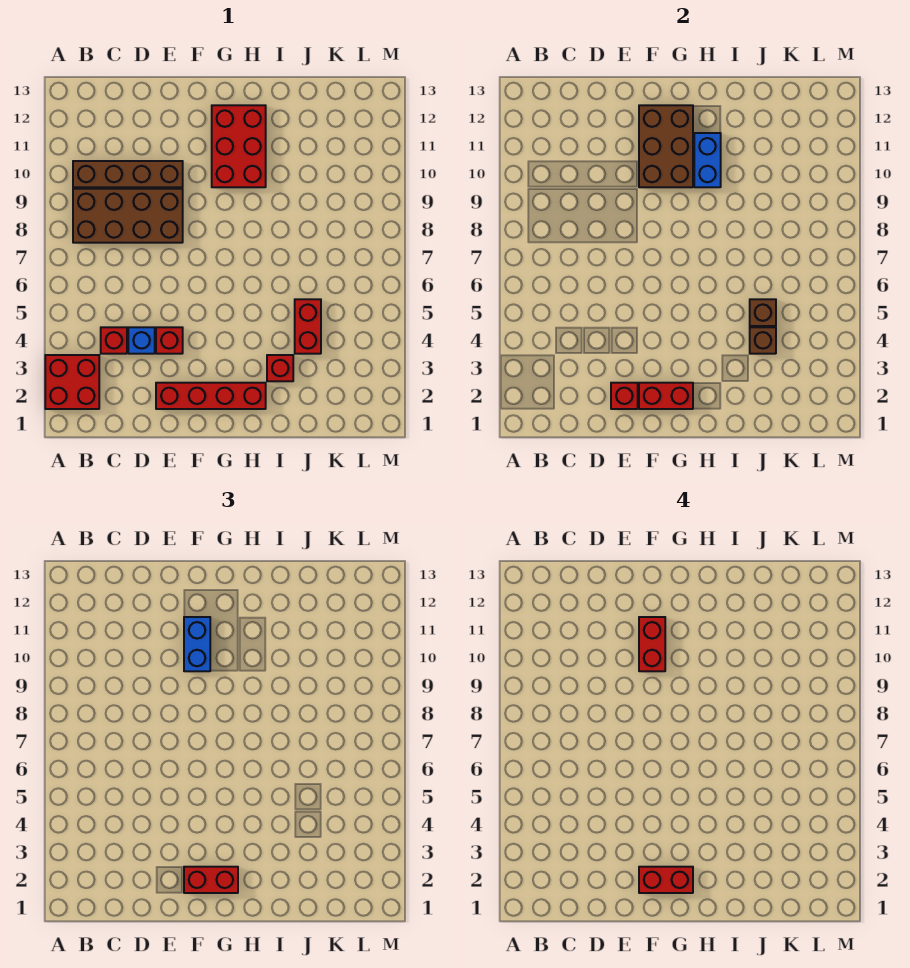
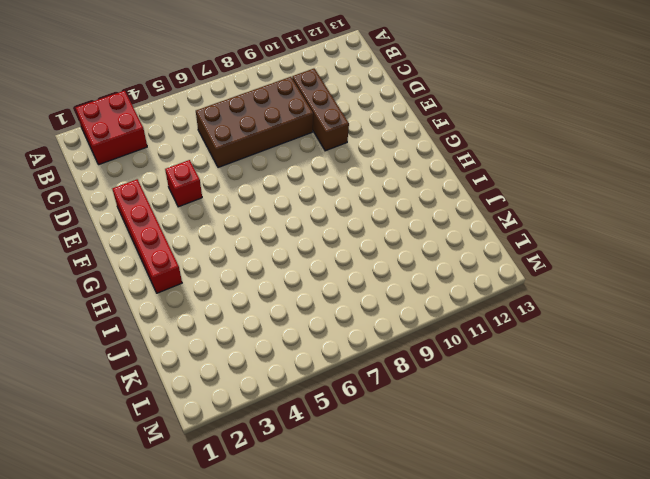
brown brick C6:D9 level 1 -> brown brick B8:E9 level 1
brown brick C10:E10 level 1 -> brown brick B10:E10 level 1
none -> red brick C4 level 1
none -> blue brick D4 level 1
none -> red brick G10:H12 level 1

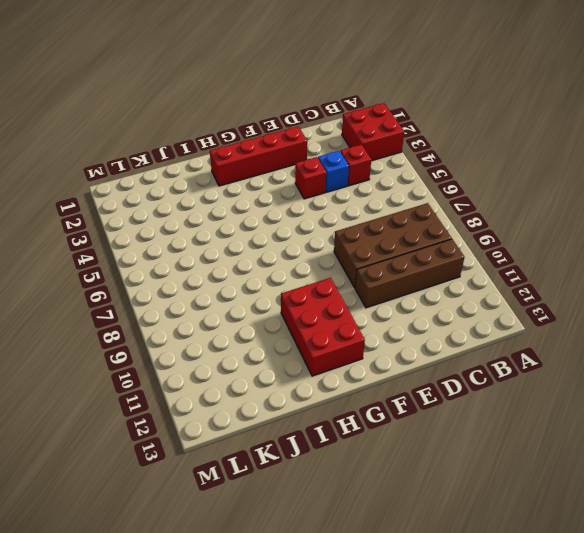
none -> red brick I3 level 1
none -> red brick J4:J5 level 1
none -> red brick E2 level 2

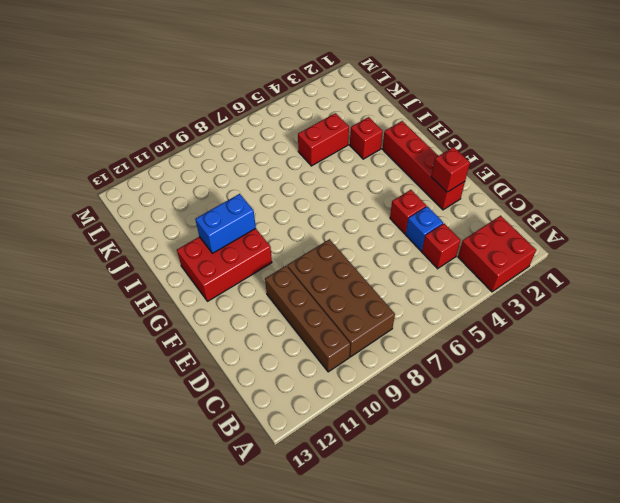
none -> red brick F2:G2 level 2
none -> brown brick F10:G12 level 2
none -> brown brick J4 level 2

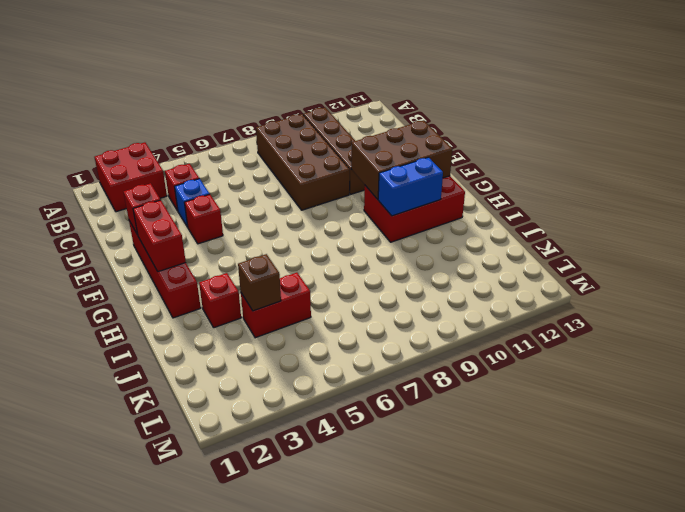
none -> brown brick J5 level 2
none -> red brick F2:G2 level 3
none -> blue brick F10:F11 level 3

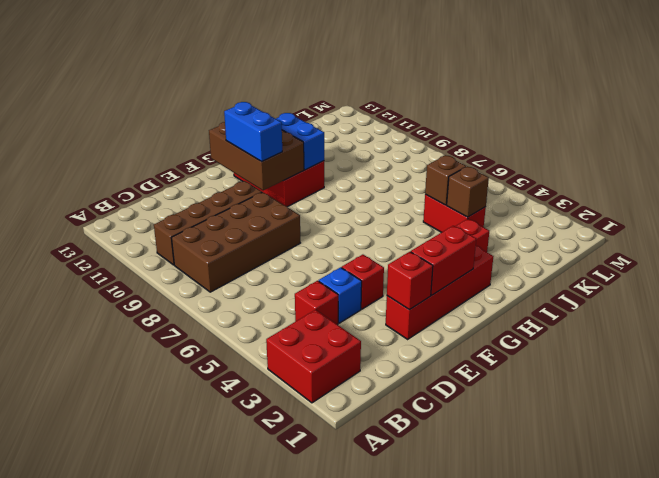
none -> red brick F2:G2 level 3
none -> red brick F2:G2 level 4
none -> red brick F10:F11 level 4

